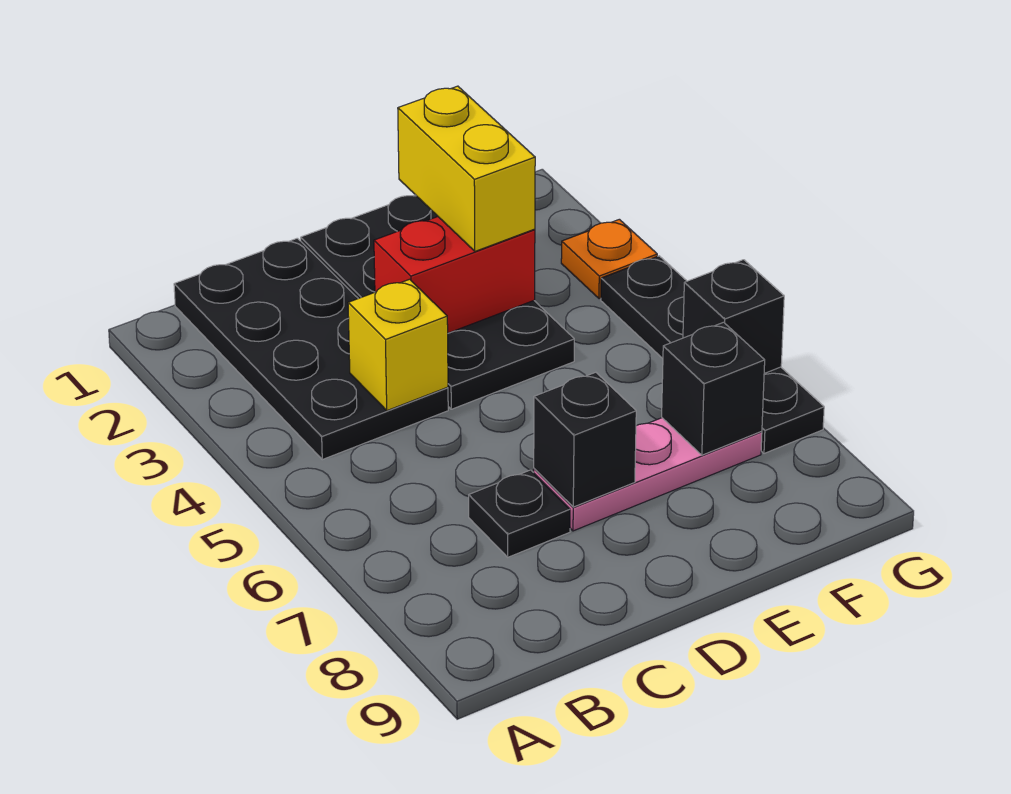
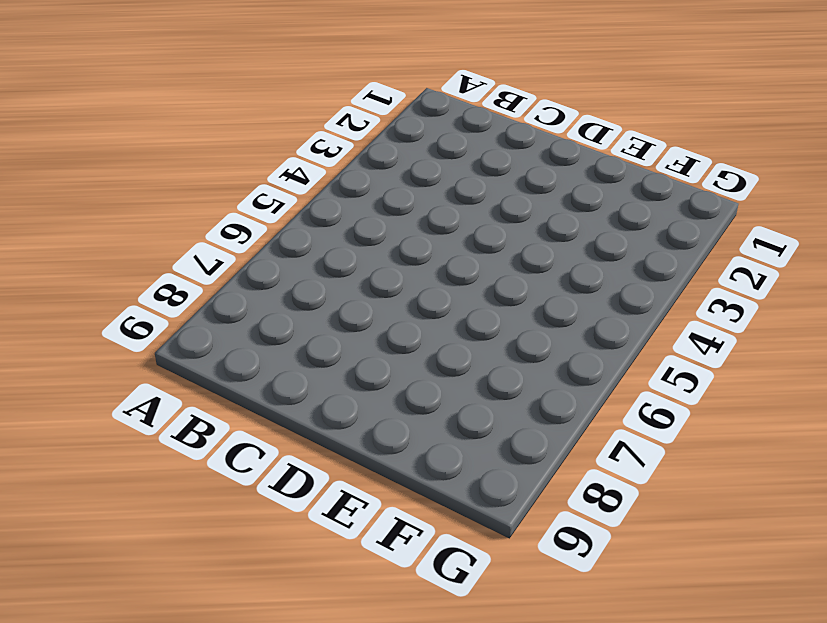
none -> black plate B1:C4 level 1
none -> black plate C7 level 1
none -> black plate D1:E4 level 1

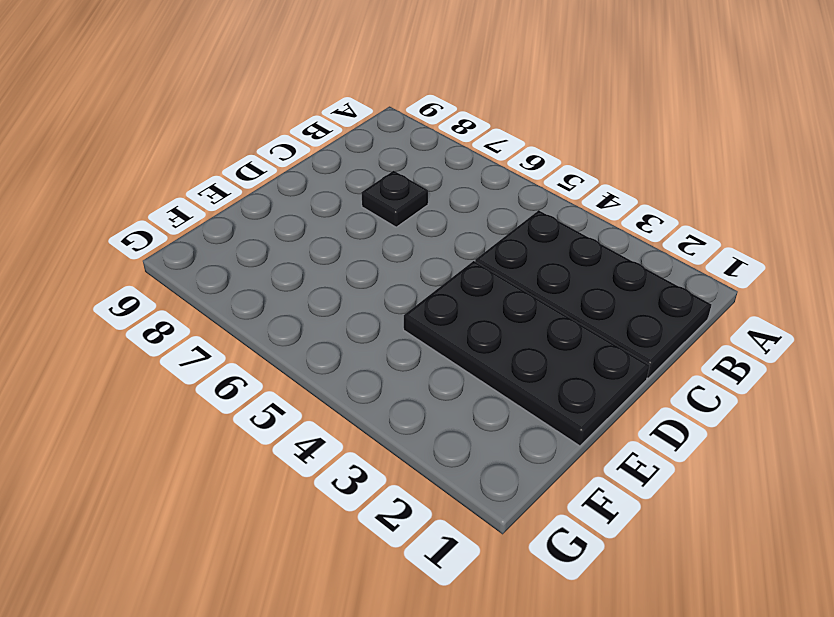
none -> pink plate D7:F7 level 1
none -> orange plate G3 level 1
none -> black plate G4:G7 level 1

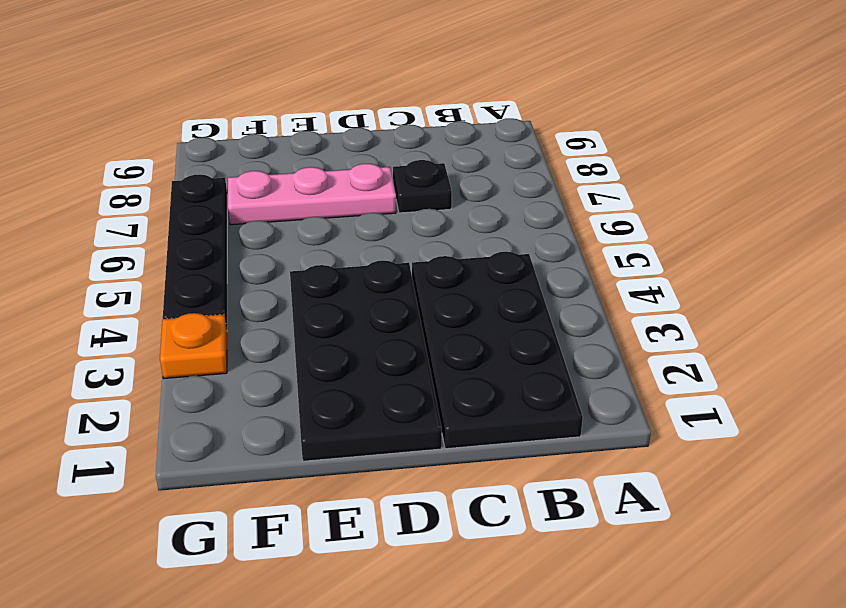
none -> yellow brick C4 level 2
none -> red brick D3:E3 level 2
none -> black brick D7 level 2

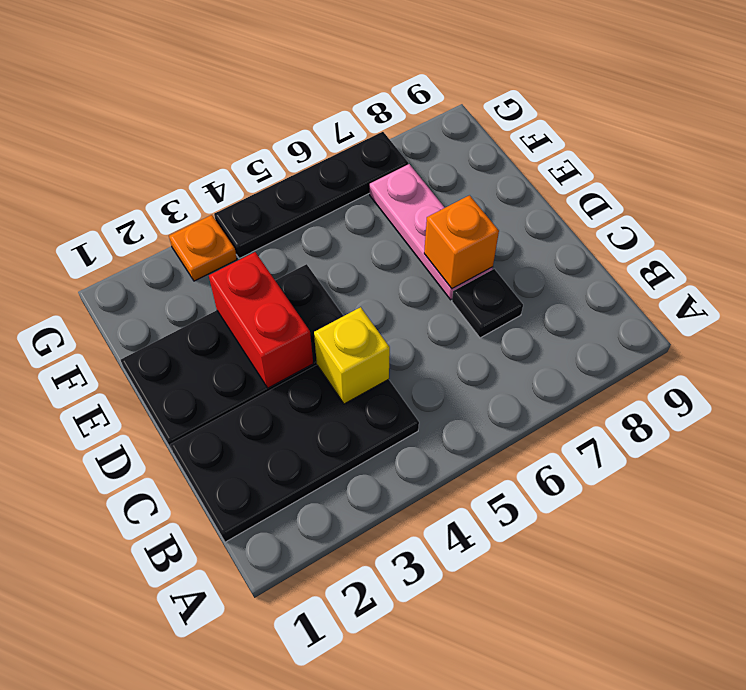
orange brick D7 level 2 -> black brick D7 level 2
none -> black brick F7 level 2
none -> black brick G6 level 2
none -> yellow brick E2:E3 level 3

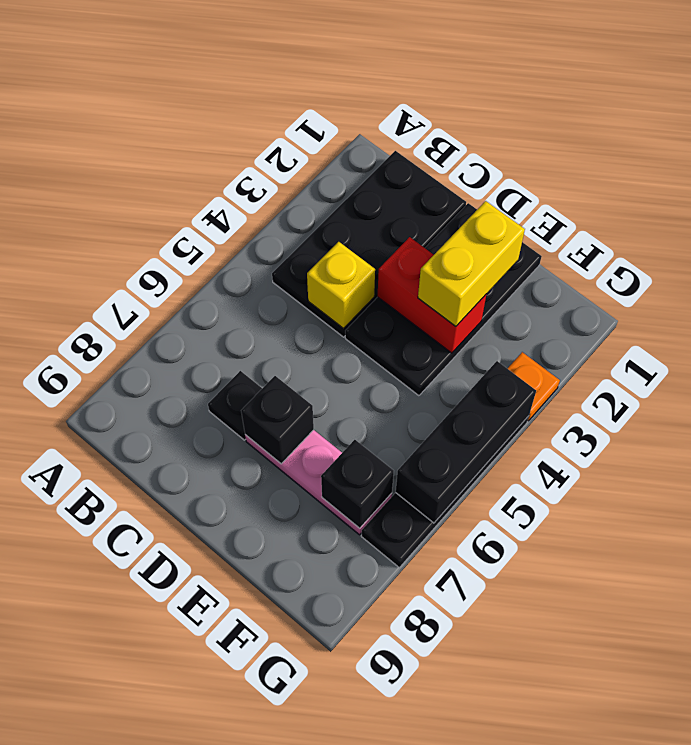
black brick G4:G6 level 2 -> black brick G6 level 2

